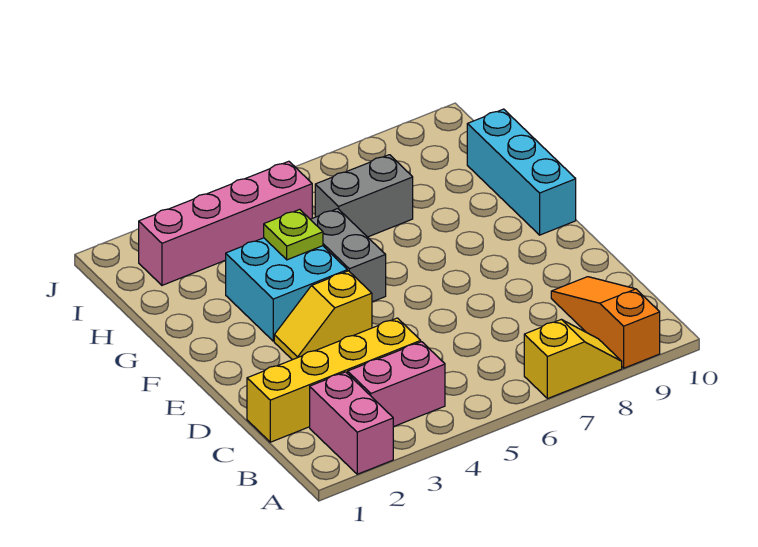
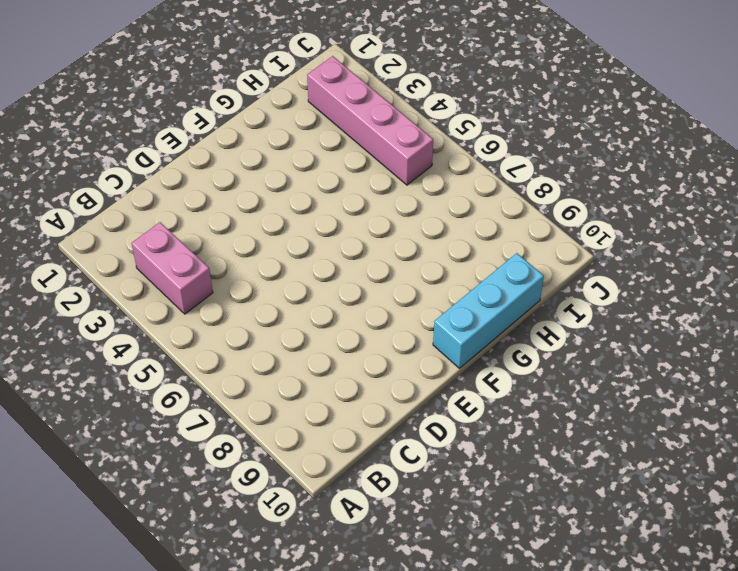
none -> pink brick A2:B2 level 1
none -> yellow slope A7:A8 level 1 top 7
none -> orange slope A9:C9 level 1 top A

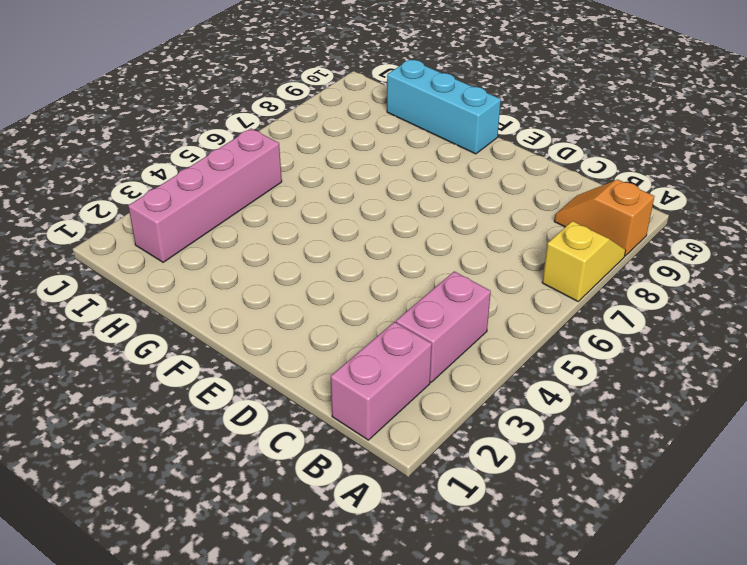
orange slope A9:B9 level 1 top A -> orange slope A9:C9 level 1 top A
pink brick B1:B2 level 1 -> pink brick A2:B2 level 1
none -> yellow brick C1:C4 level 1
none -> yellow slope E3:E4 level 1 top 4
none -> cyan brick F3:G4 level 1

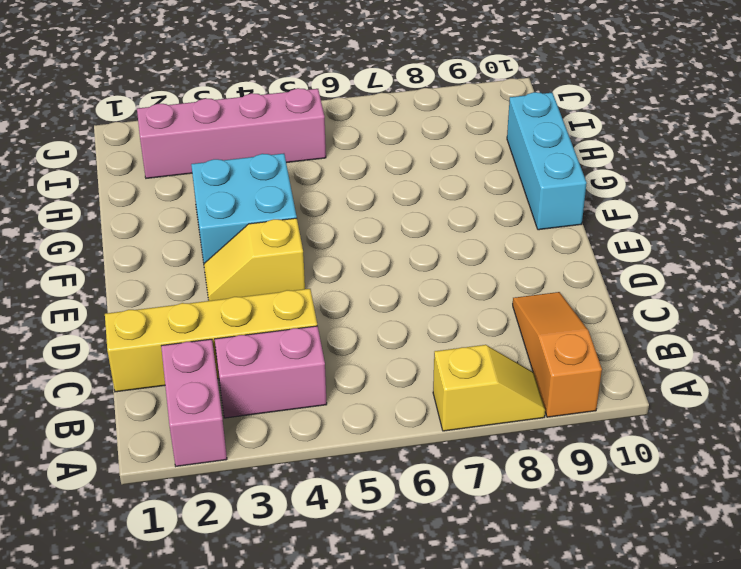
none -> grey brick F5:G5 level 1
none -> grey brick H6:H7 level 1
none -> lime plate G4 level 2

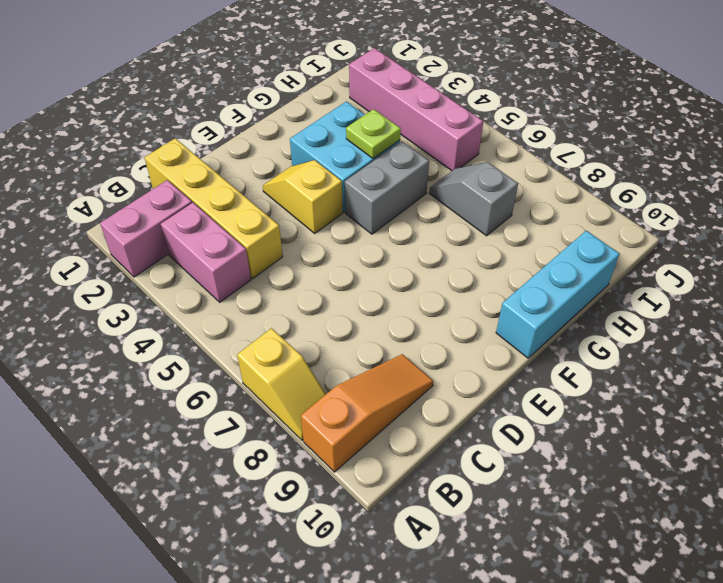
grey slope H6:H7 level 1 top 7 -> grey brick H6:H7 level 1

